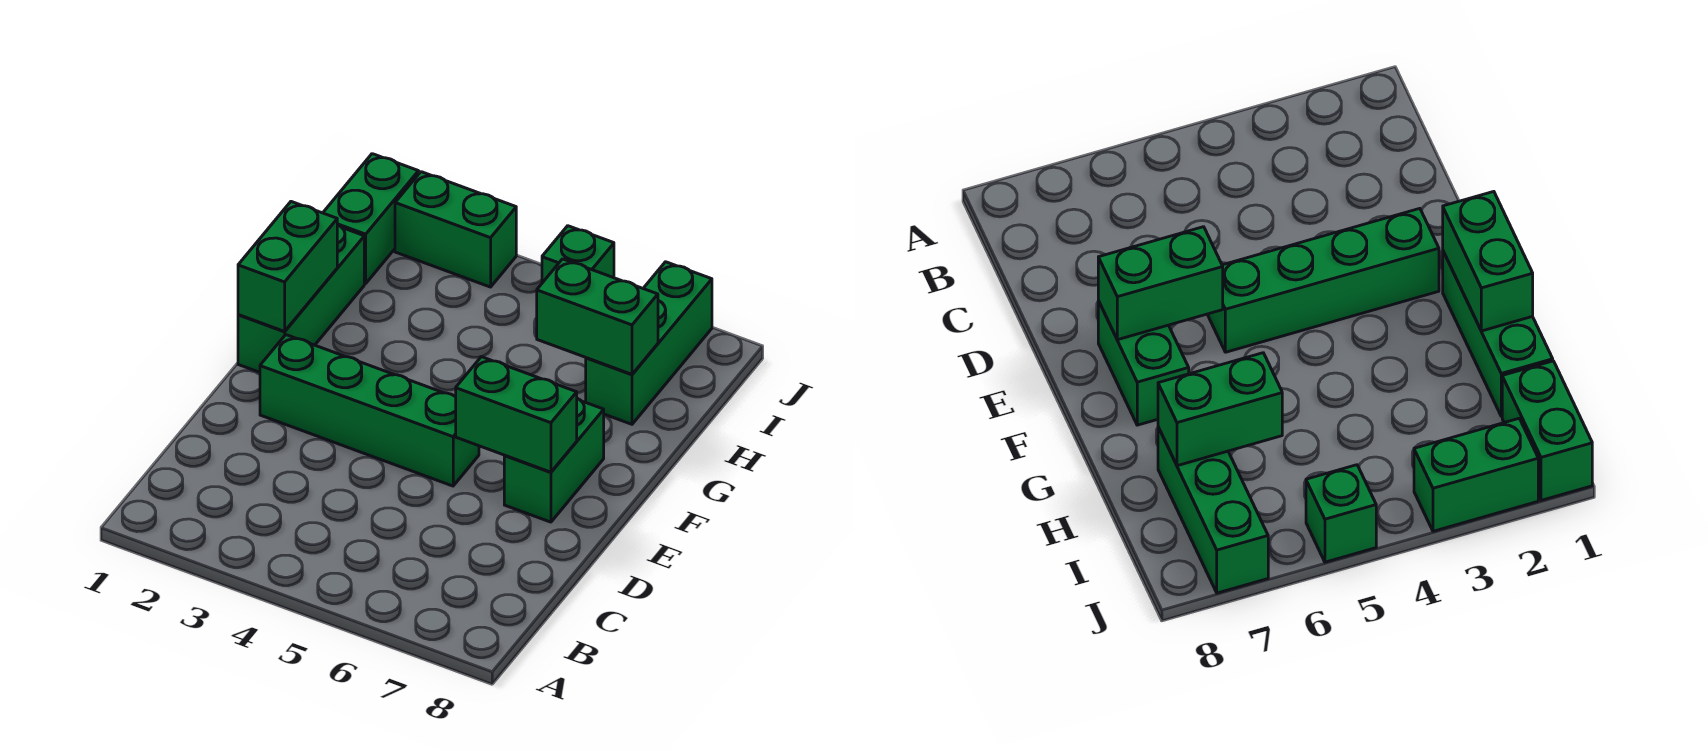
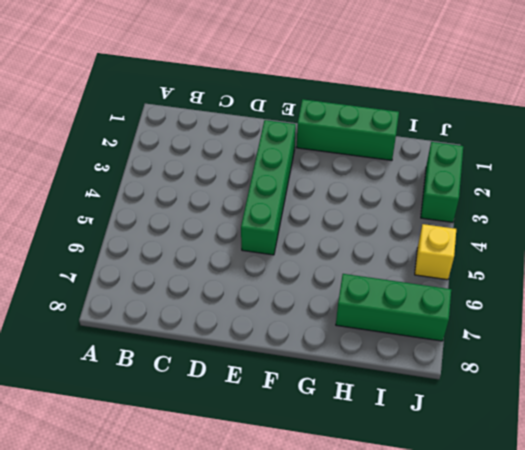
yellow brick J5 level 1 -> green brick J5 level 1
none -> green brick E7:F7 level 1
none -> green brick I1:J1 level 1

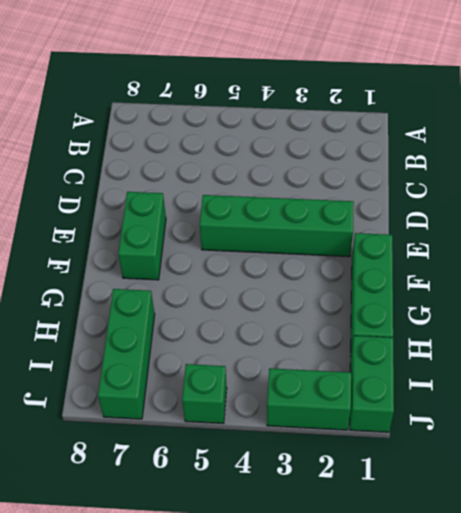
none -> green brick E6:E7 level 2
none -> green brick F1:G1 level 2

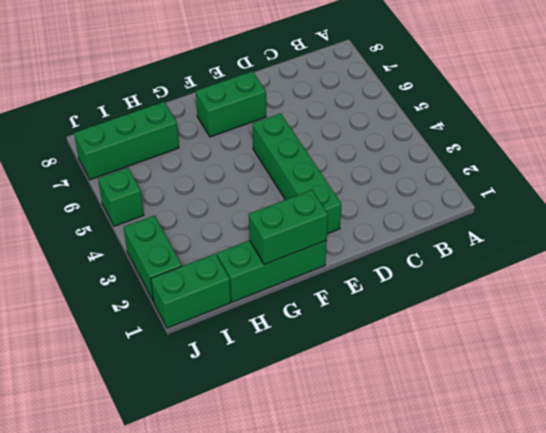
none -> green brick E6:E7 level 2
none -> green brick H6:H7 level 2

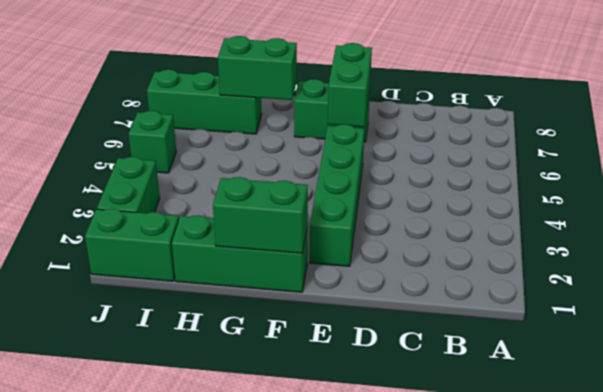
green brick G7:H7 level 2 -> green brick H6:H7 level 2

